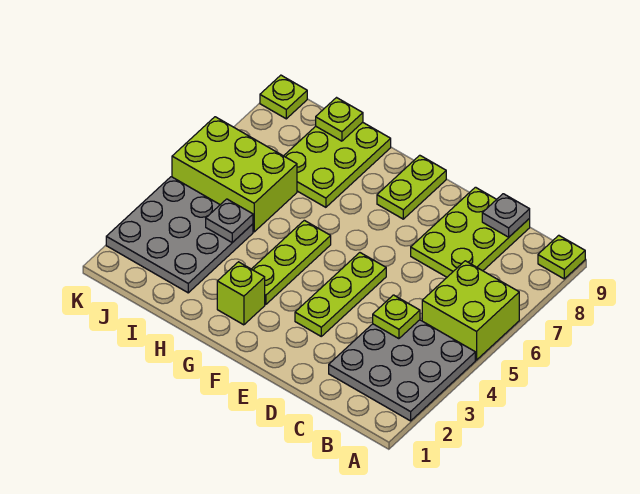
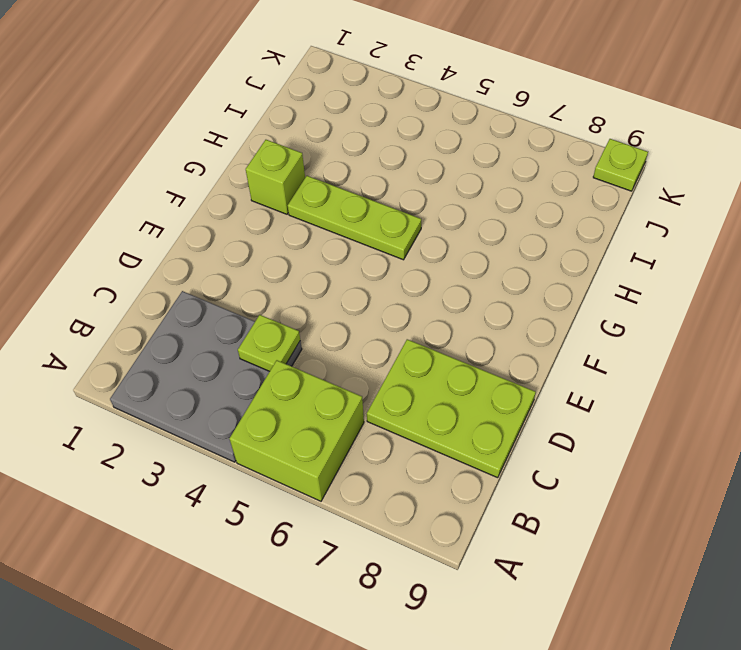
none -> lime plate A9 level 1
none -> lime plate E3:E5 level 1
none -> lime plate F8:F9 level 1

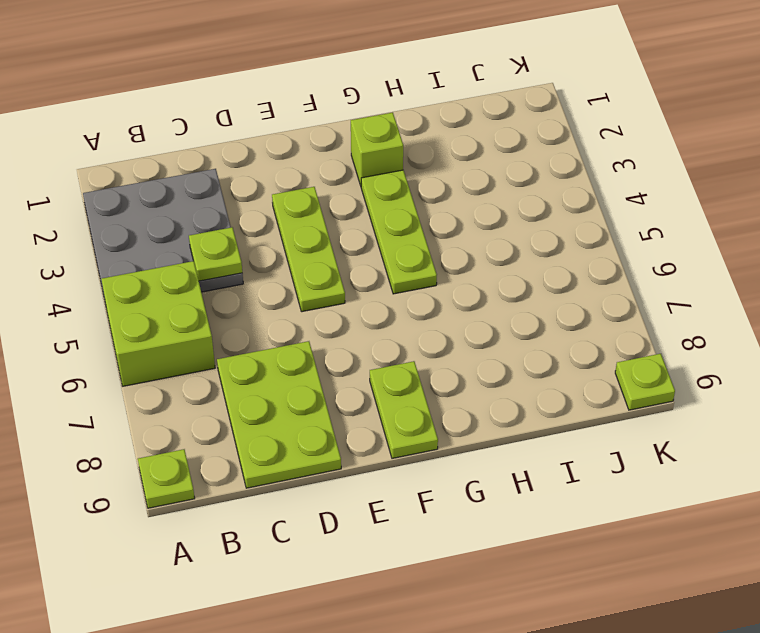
none -> lime plate H7:I9 level 1
none -> grey plate I2:K4 level 1
none -> lime brick I5:K6 level 1

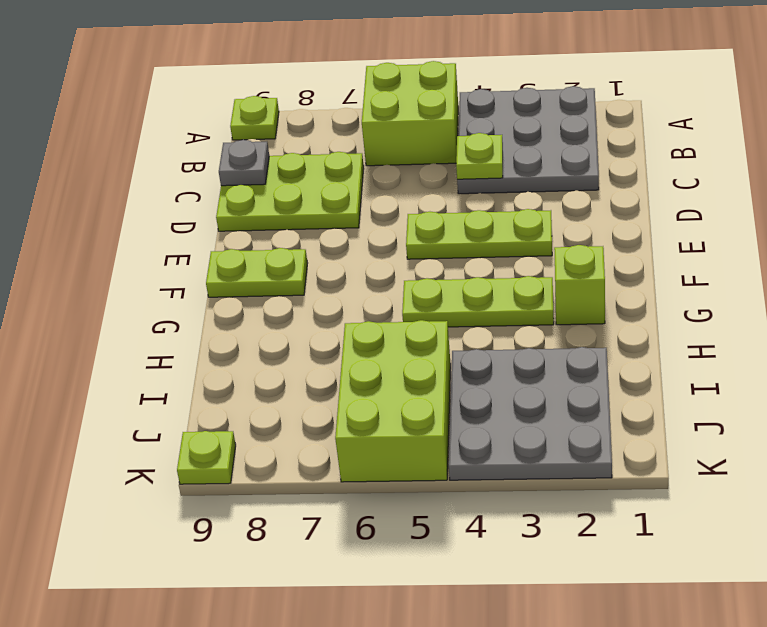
none -> lime plate H7:I9 level 1
none -> grey plate I4 level 2
none -> lime plate I9 level 2

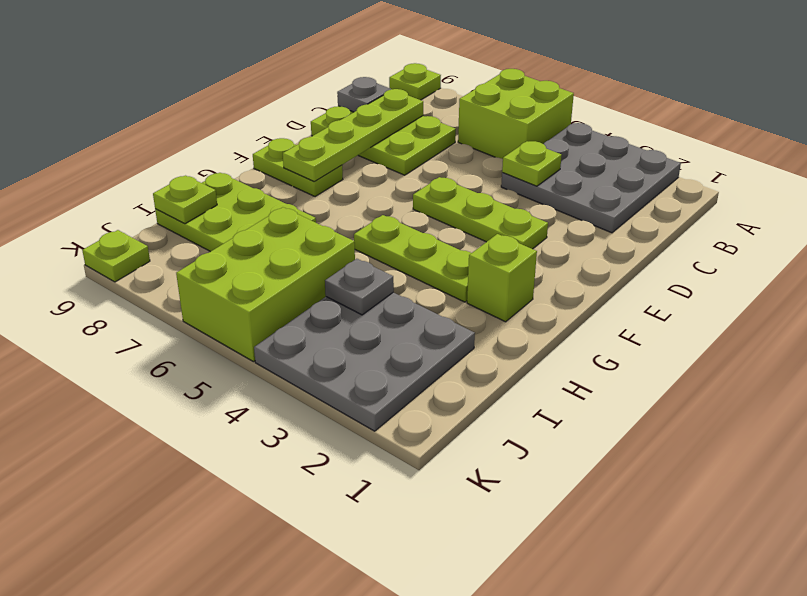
lime plate C8:F8 level 2 -> none

